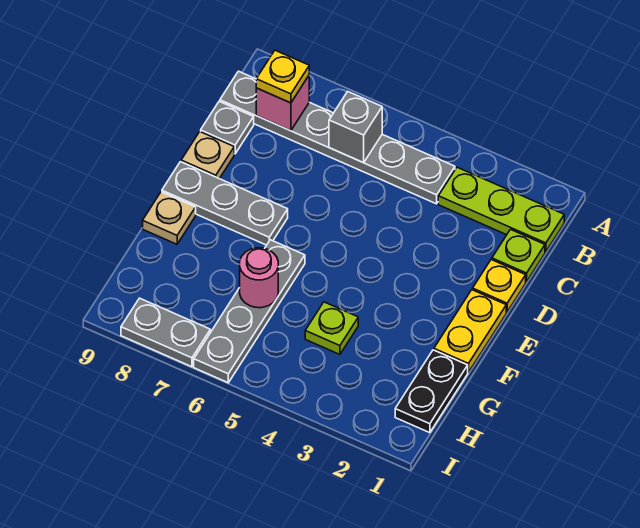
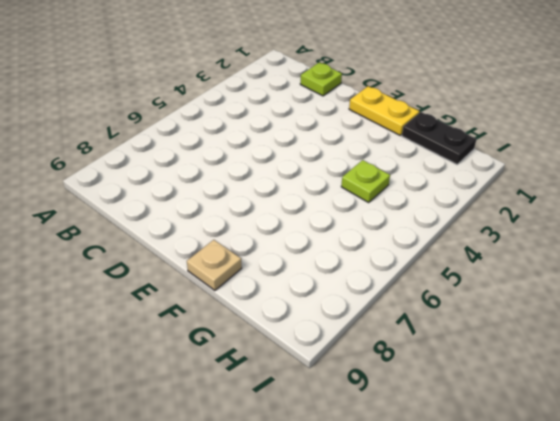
none -> lime plate B1:B3 level 1
none -> grey plate B4:B9 level 1
none -> grey plate C9 level 1

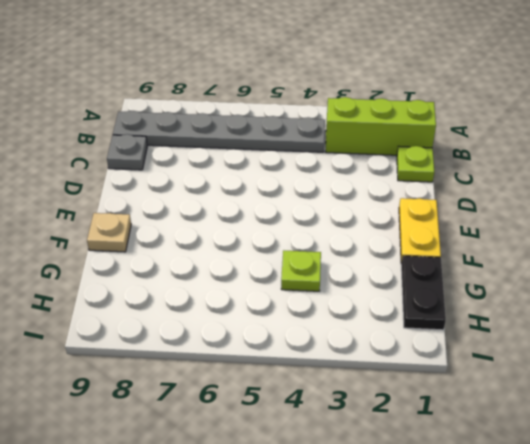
lime brick B1:B3 level 1 -> lime plate B1:B3 level 1
none -> yellow plate D1 level 1
none -> tan plate D9 level 1
none -> grey plate E7:E9 level 1

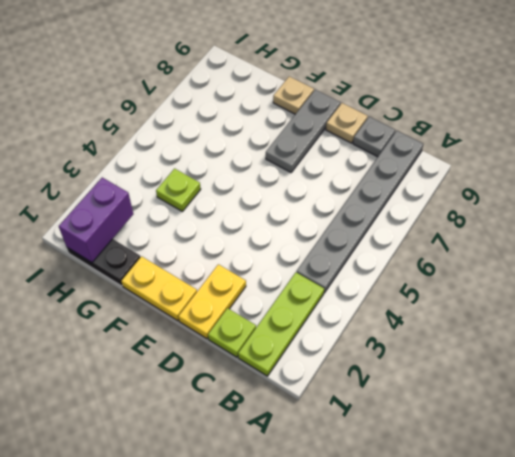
yellow plate D1:D2 level 1 -> yellow plate D1 level 1
purple brick H1:H2 level 2 -> none
none -> grey plate F6:I6 level 1
none -> grey plate I7:I8 level 1
none -> grey brick B6 level 2

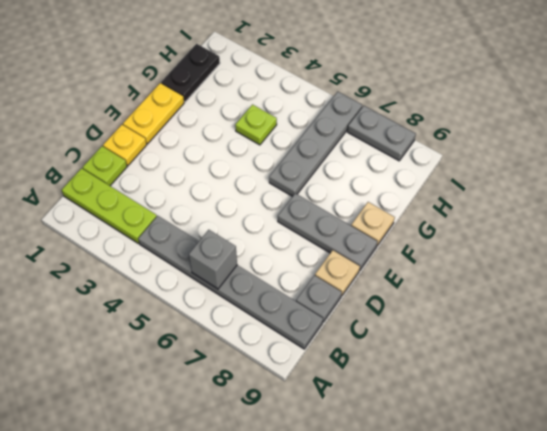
none -> pink brick B8 level 2
none -> pink round brick G6 level 2
none -> yellow plate B8 level 3

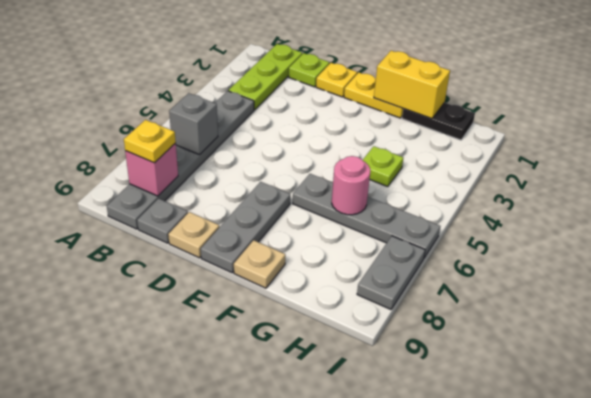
yellow brick F1:G1 level 2 -> none

